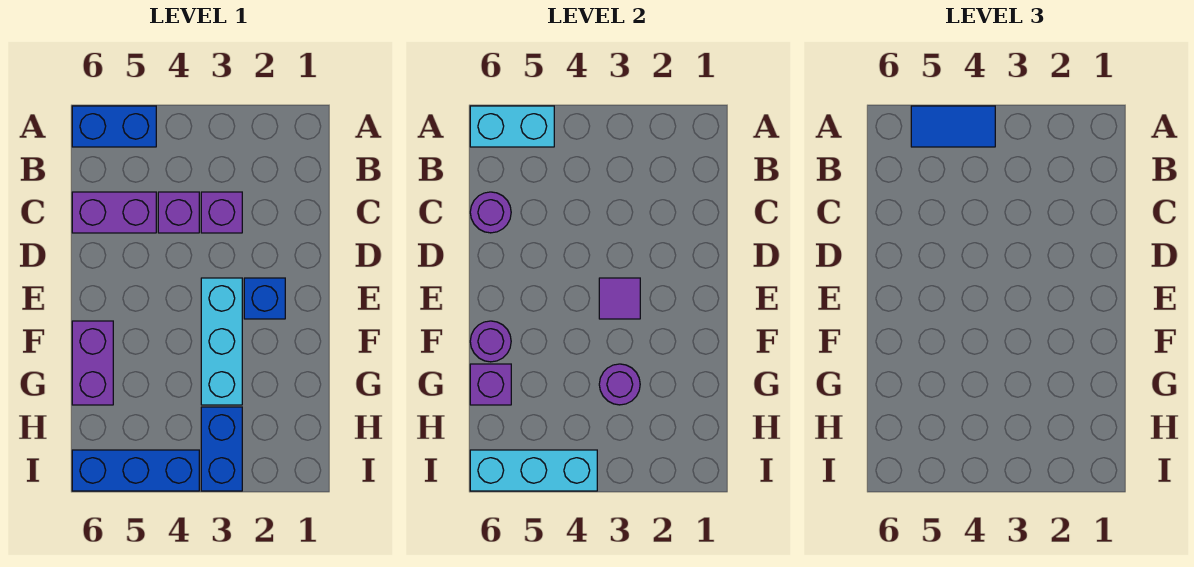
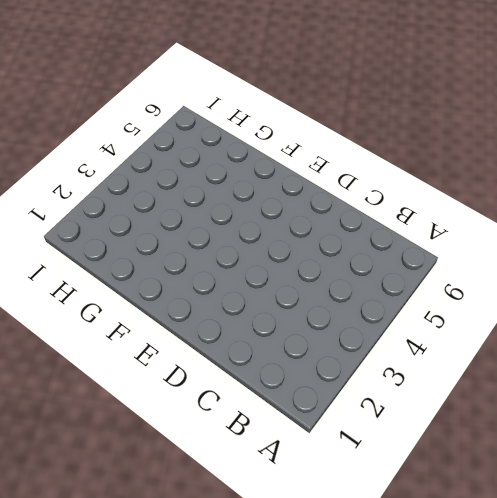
none -> blue brick A5:A6 level 1
none -> purple brick C3 level 1
none -> purple brick C4 level 1

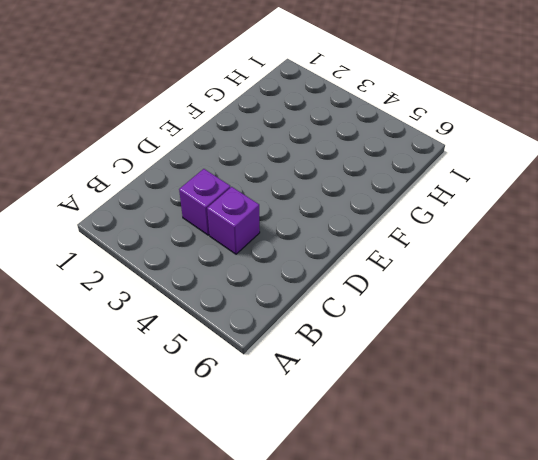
none -> blue brick A5:A6 level 1
none -> purple brick C5:C6 level 1
none -> blue brick E2 level 1

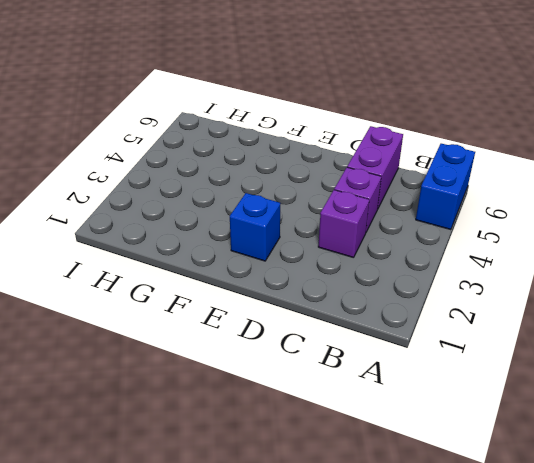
none -> cyan brick E3:G3 level 1
none -> purple brick F6:G6 level 1
none -> blue brick H3:I3 level 1

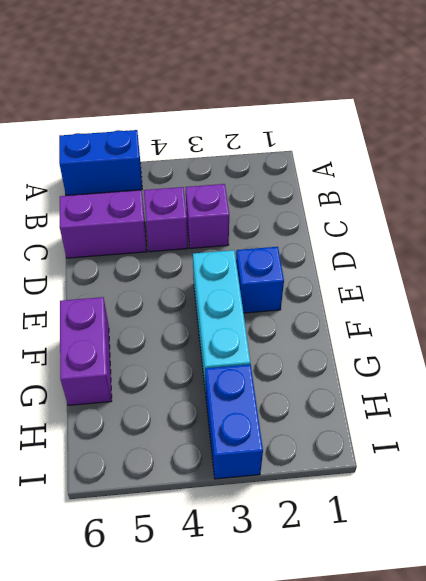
none -> blue brick I4:I6 level 1
none -> cyan brick A5:A6 level 2
none -> purple round brick C6 level 2

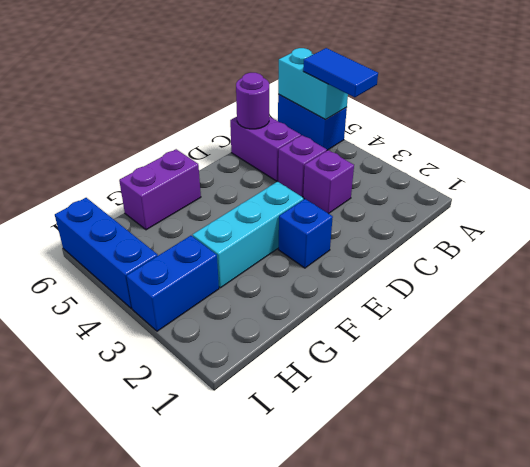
none -> purple tile E3 level 2
none -> purple round brick F6 level 2
none -> purple round brick G3 level 2

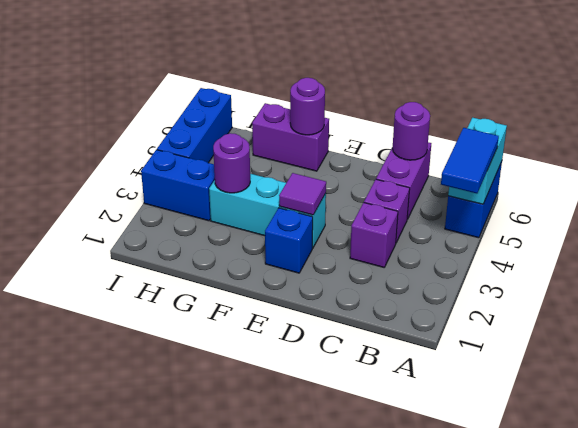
none -> purple brick G6 level 2
none -> cyan brick I4:I6 level 2

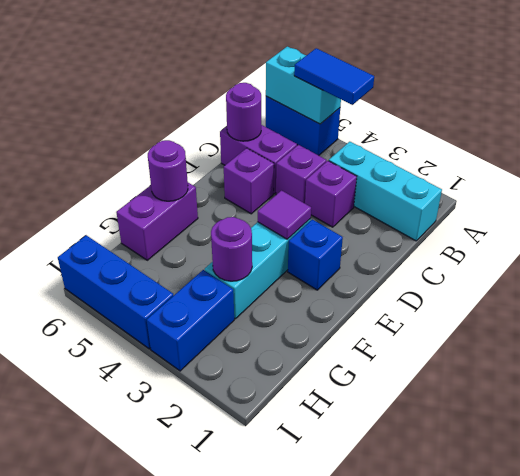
cyan brick B1:B3 level 1 -> cyan brick I4:I6 level 2
purple brick D5 level 1 -> purple brick G6 level 2

